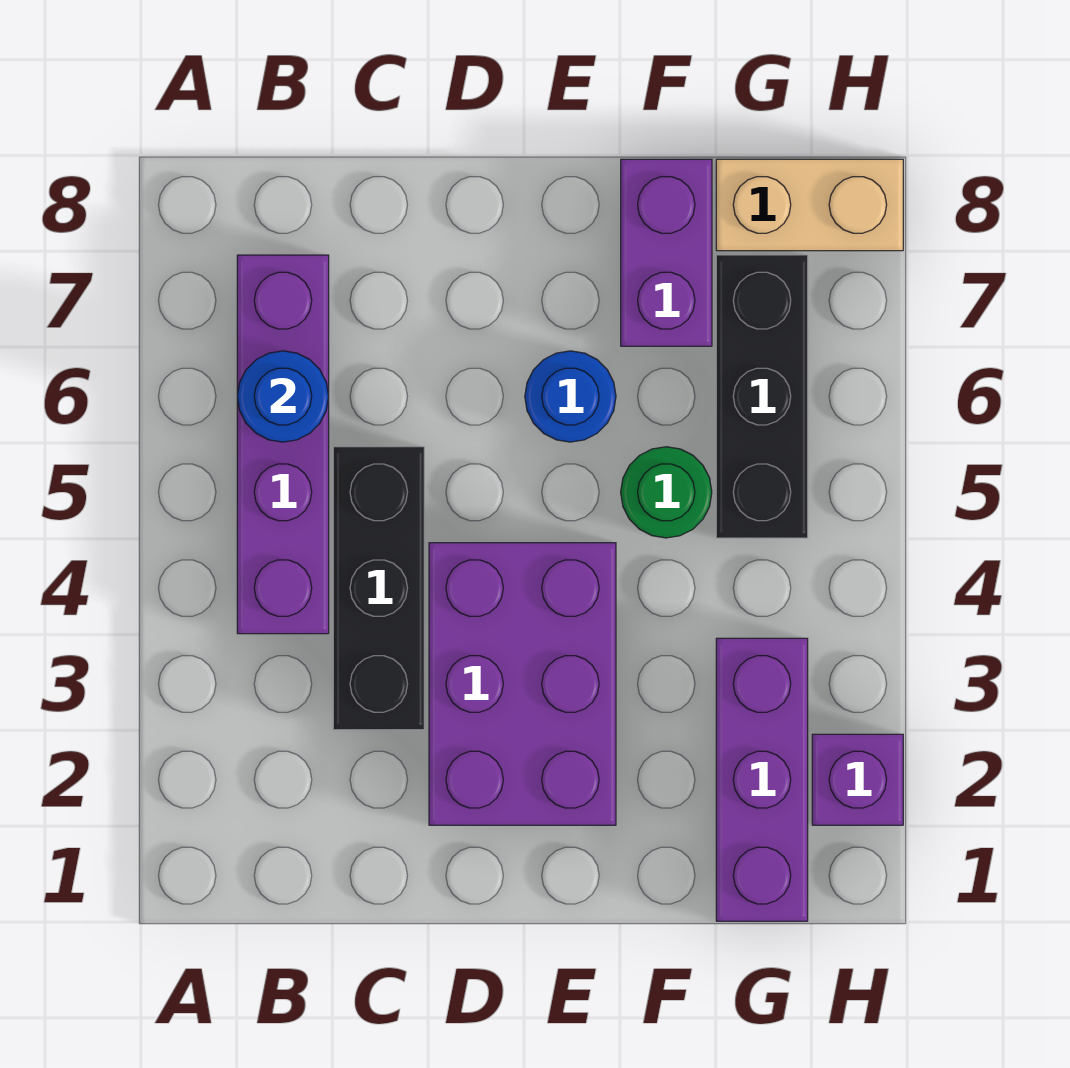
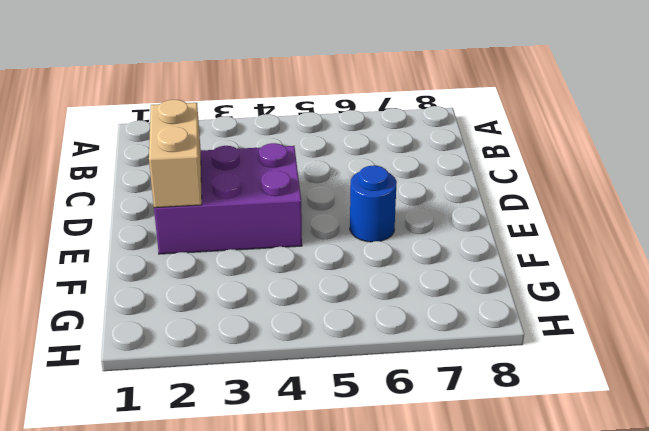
tan brick D2:E2 level 2 -> tan brick G8:H8 level 1
none -> purple brick B4:B7 level 1
none -> black brick C3:C5 level 1

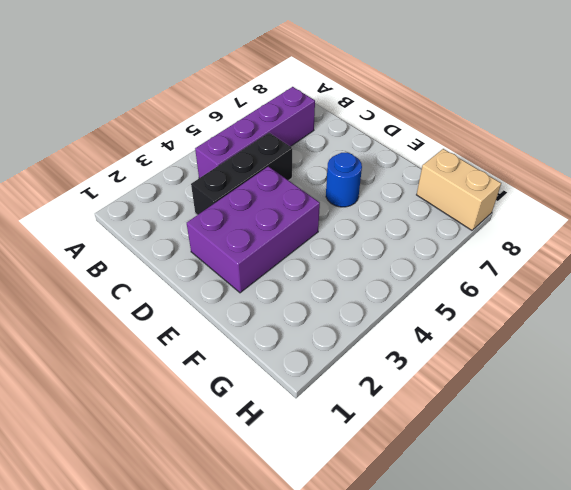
none -> green round brick F5 level 1
none -> purple brick F7:F8 level 1

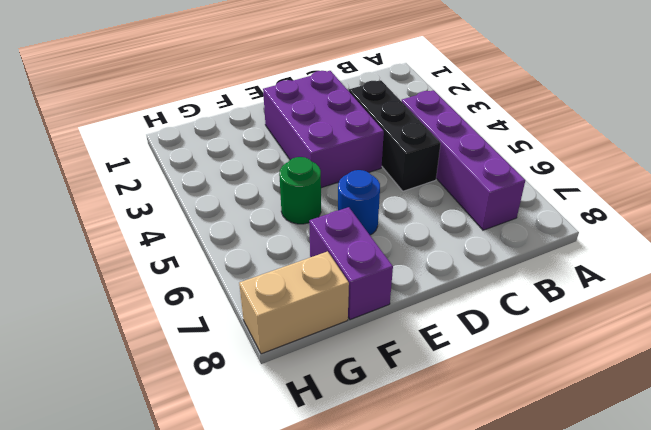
none -> purple brick G1:G3 level 1
none -> black brick G5:G7 level 1

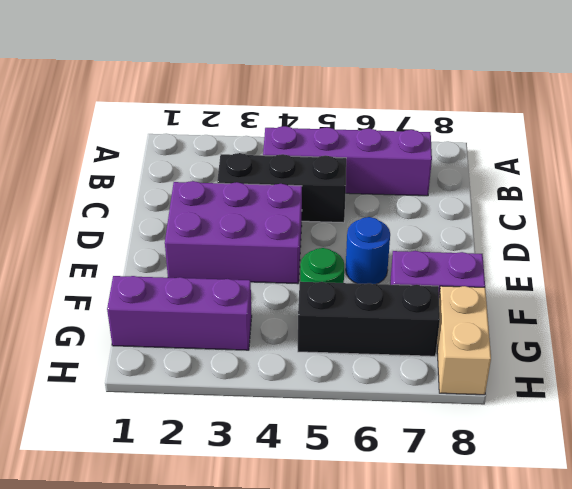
none -> purple brick H2 level 1
none -> blue round brick B6 level 2

